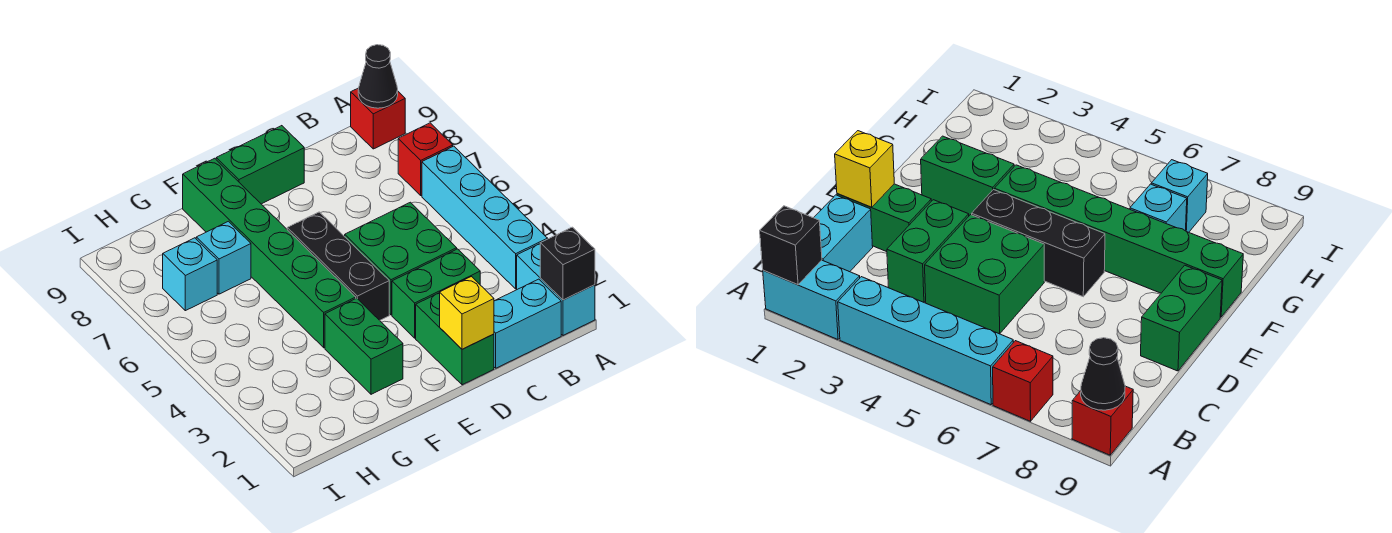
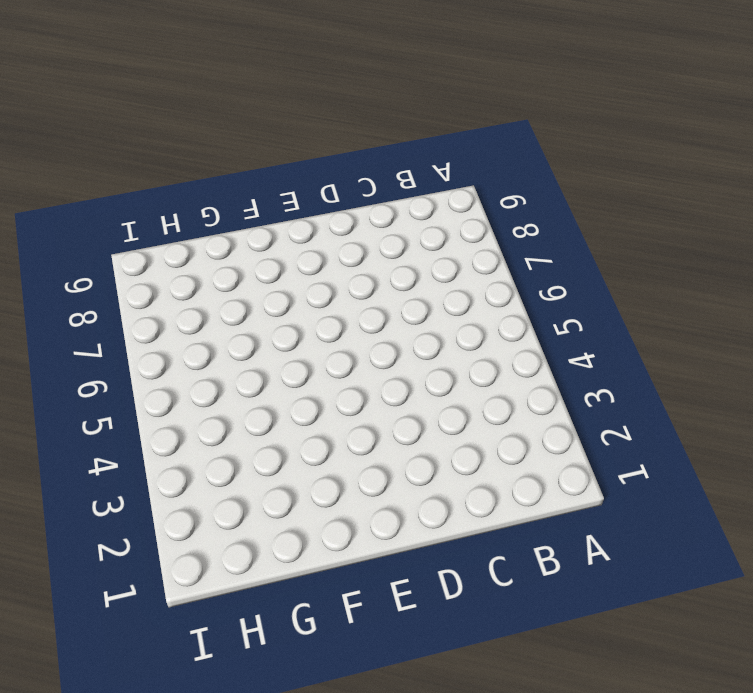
none -> cyan brick A1:A2 level 1
none -> cyan brick A3:A6 level 1
none -> red brick A7 level 1

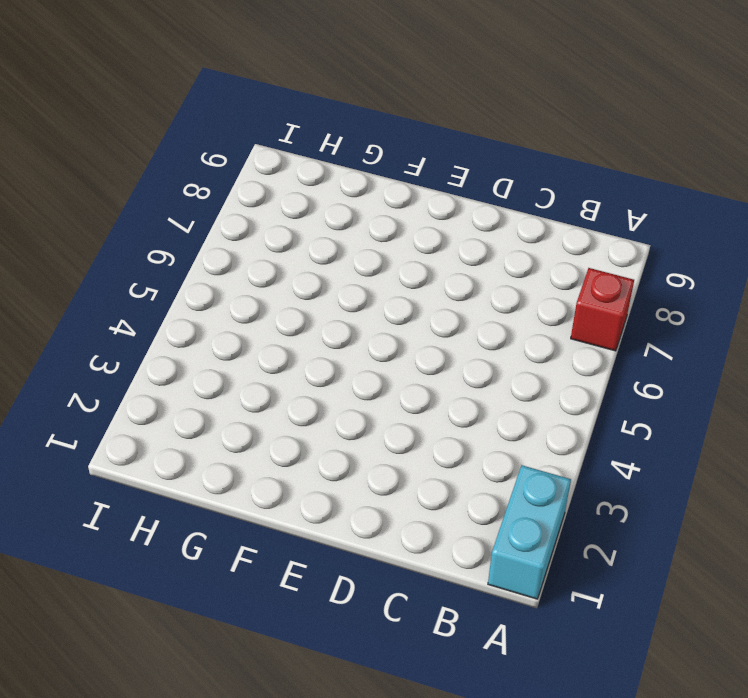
none -> cyan brick A3:A6 level 1
none -> red brick A9 level 1
none -> cyan brick B1:C1 level 1

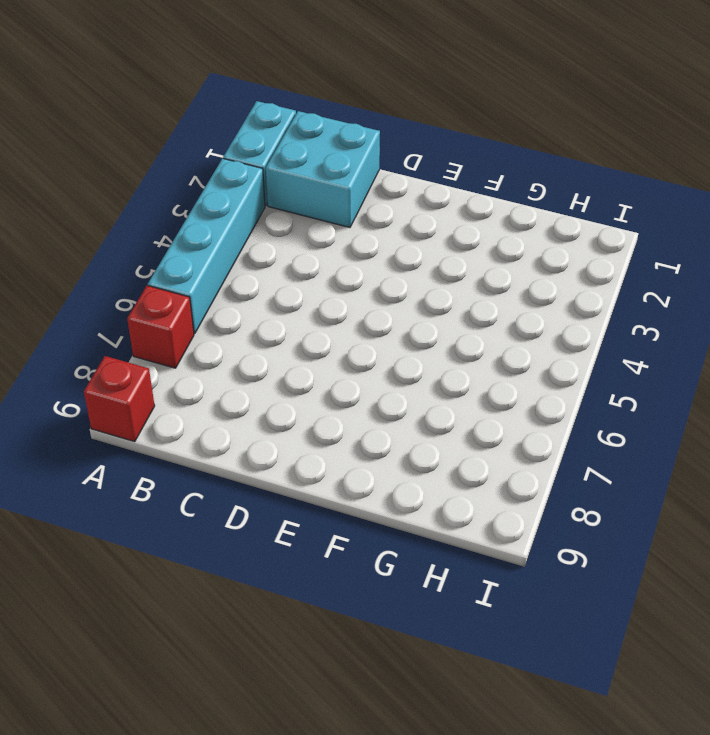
cyan brick B1:C2 level 1 -> cyan brick B1:C1 level 1
none -> green brick C3:D3 level 1
none -> green brick C4:D5 level 1
none -> green brick D1:D2 level 1

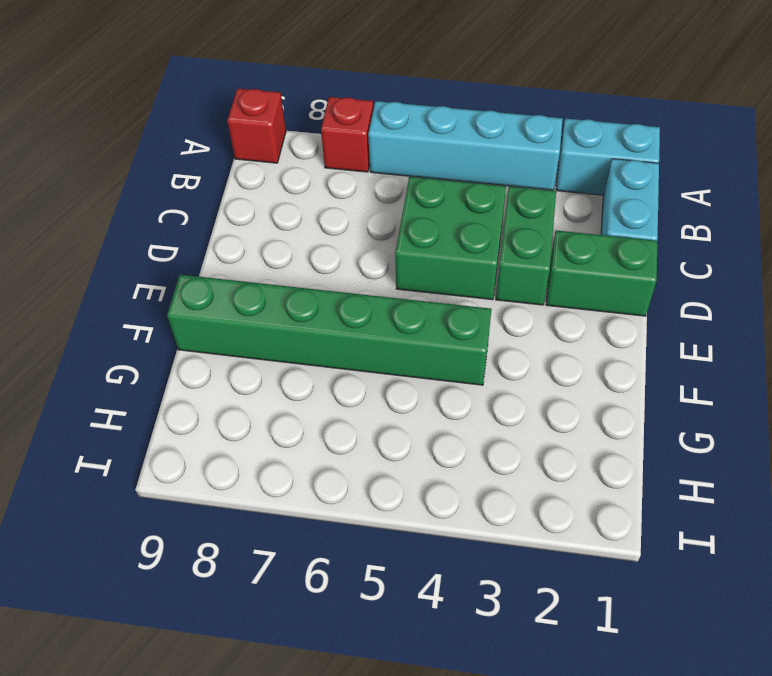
none -> green brick D9:E9 level 1
none -> black brick E4:E6 level 1
none -> green brick F2:F3 level 1

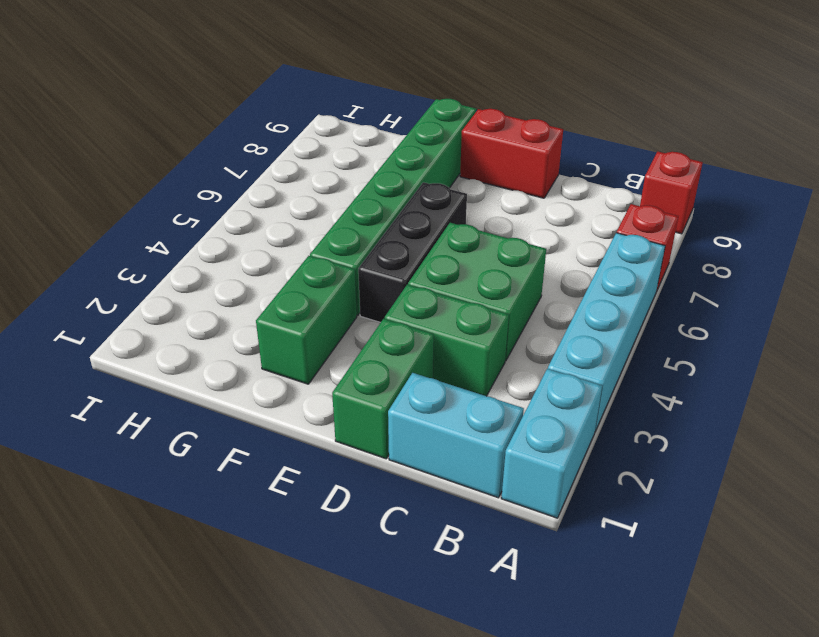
red brick D9:E9 level 1 -> green brick D9:E9 level 1
none -> cyan brick G7 level 1
none -> cyan brick H7 level 1
none -> black brick A1 level 2

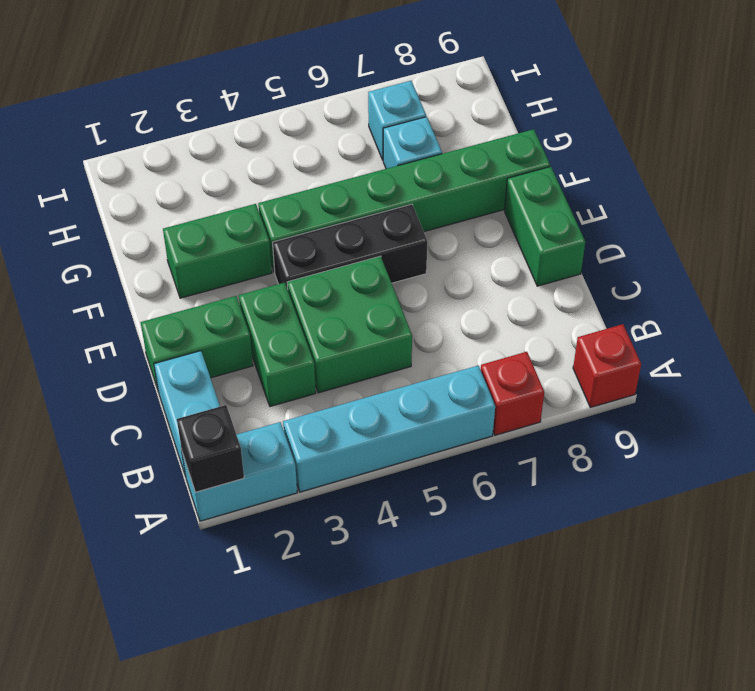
none -> black cone A9 level 2
none -> yellow brick D1 level 2

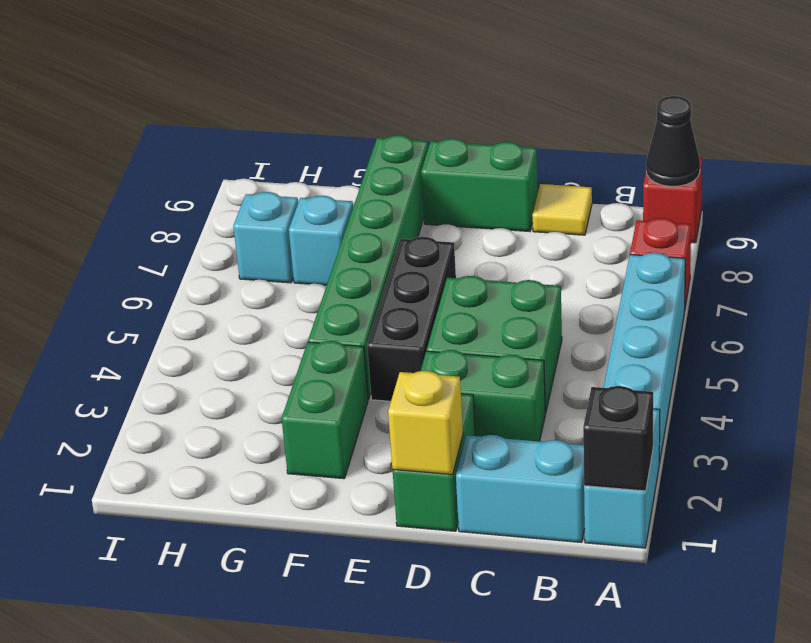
yellow tile C9 level 1 -> none

